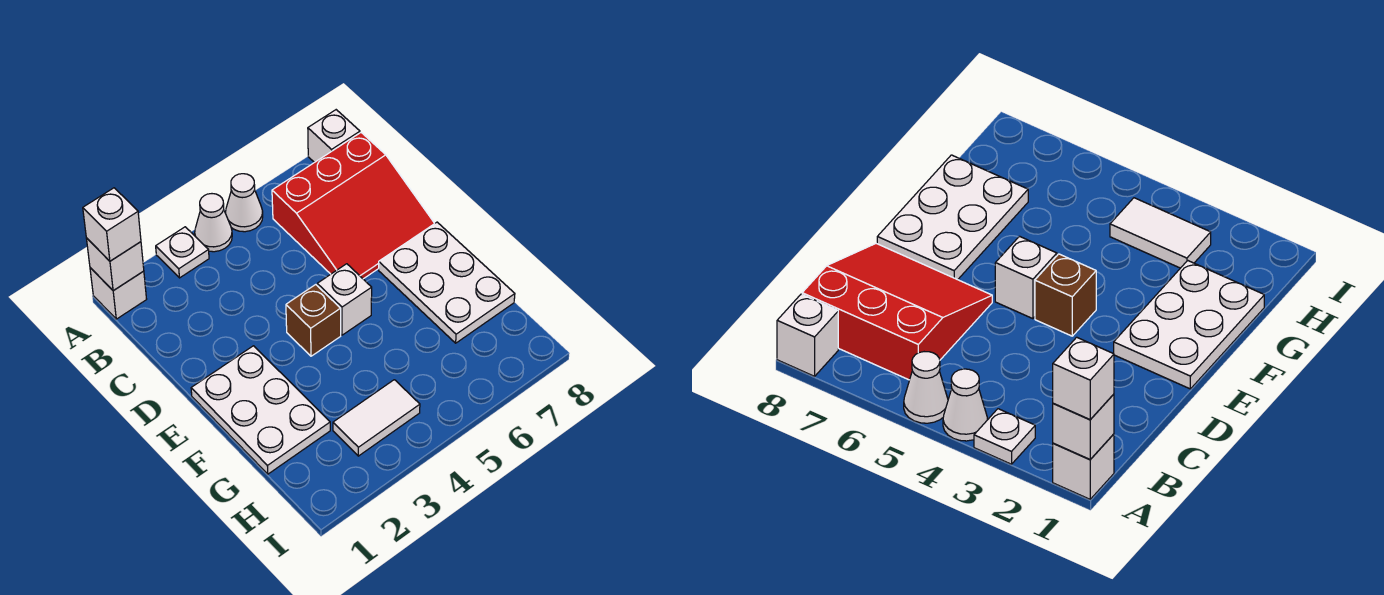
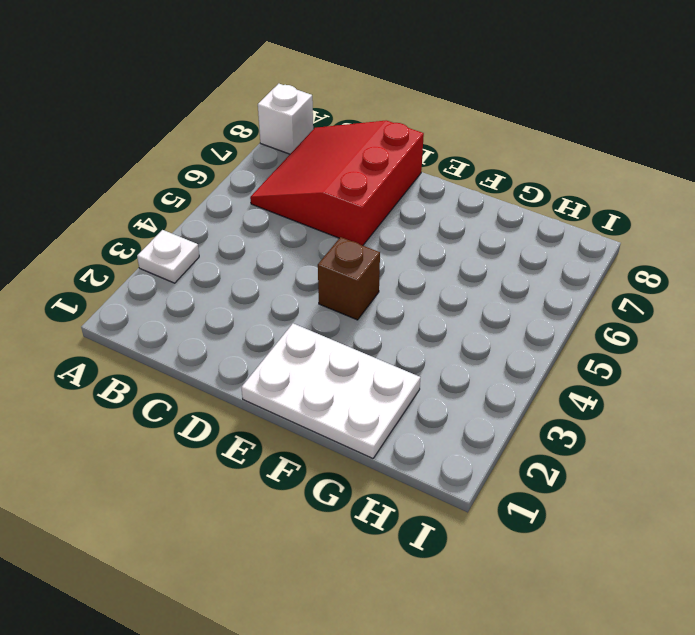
red slope B6:D8 level 1 top D -> red slope B6:D8 level 1 top B
none -> white brick A1 level 1
none -> white cone A4 level 1
none -> white cone A5 level 1

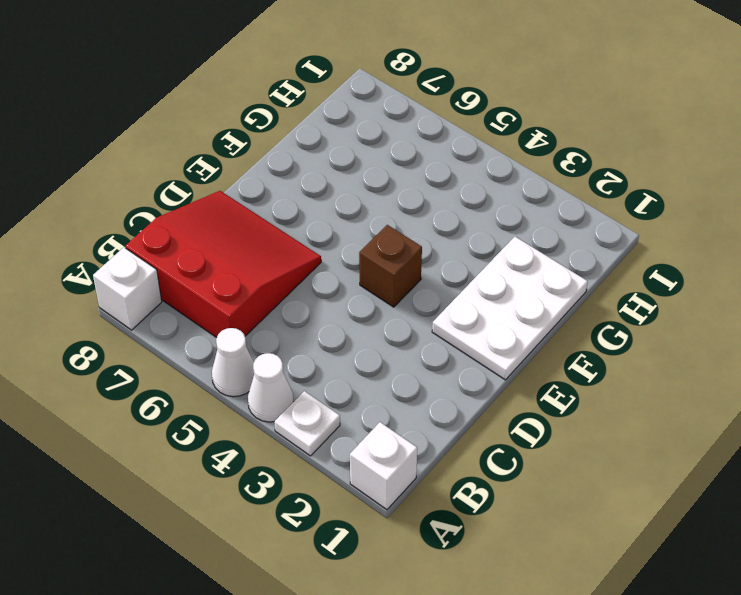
none -> white brick E5 level 1
none -> white plate E7:G8 level 1
none -> white tile H3:H4 level 1

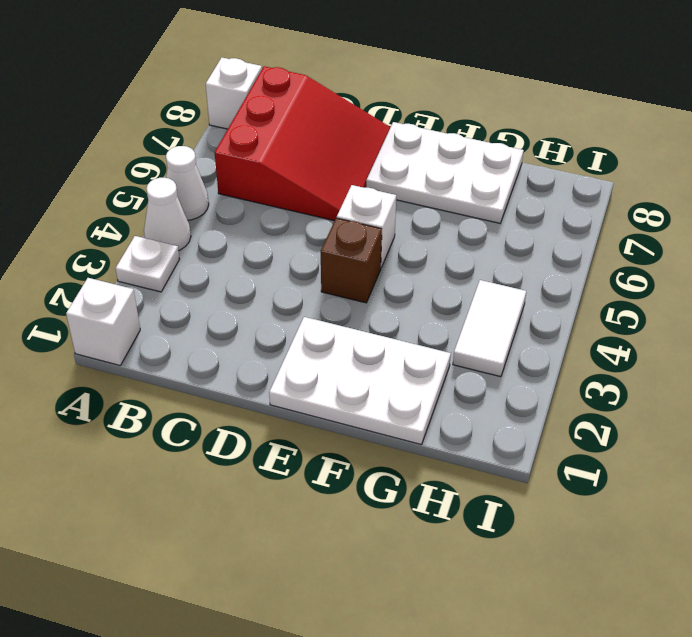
none -> white brick A1 level 2
none -> white brick A1 level 3

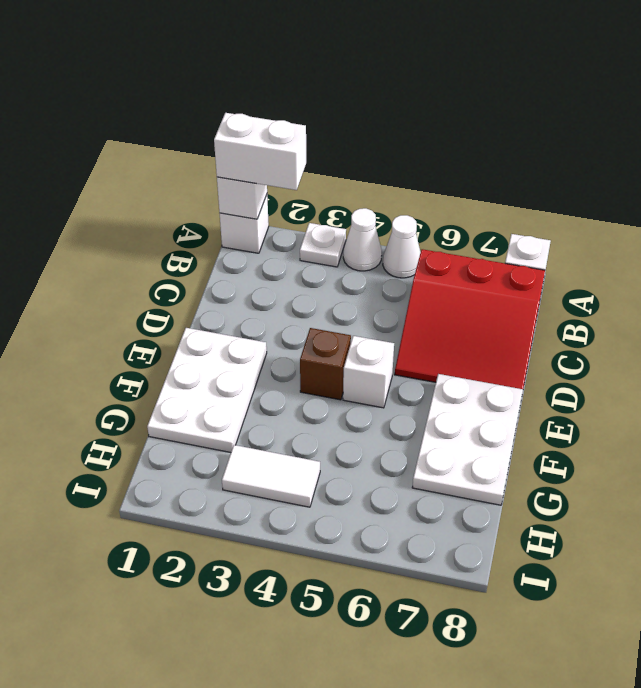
white brick A1:A2 level 3 -> white brick A1 level 3

